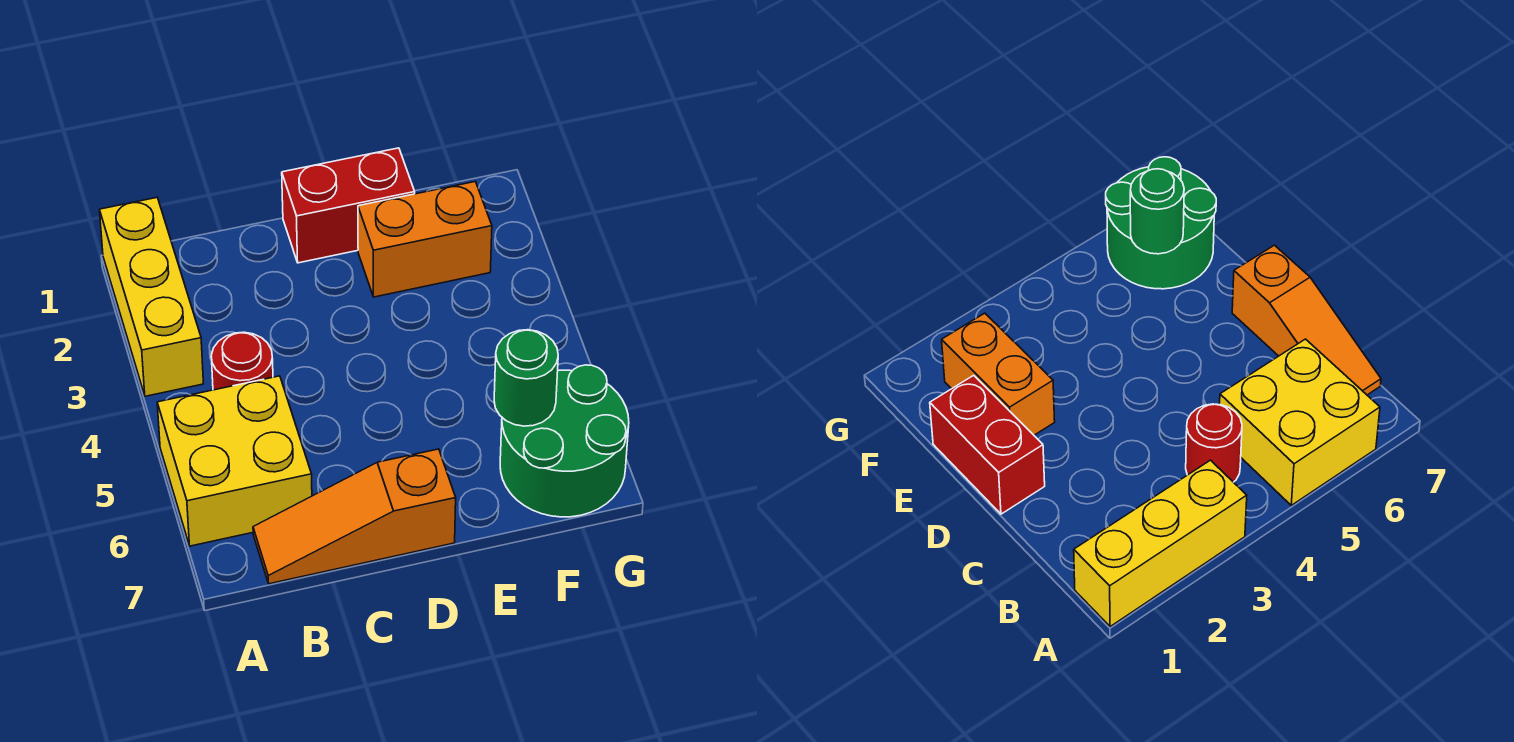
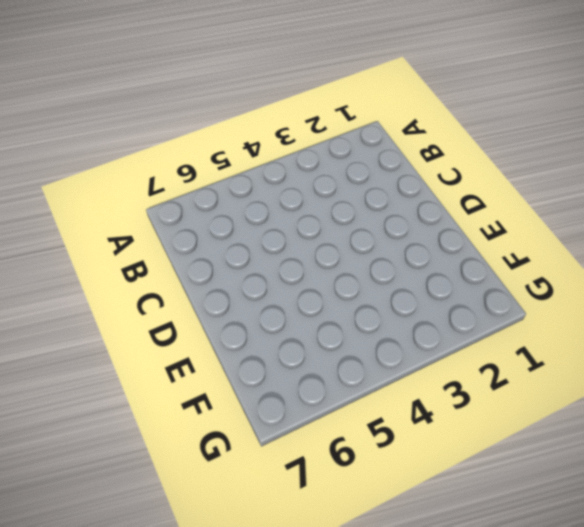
none -> yellow brick A1:A3 level 1
none -> yellow brick A5:B6 level 1

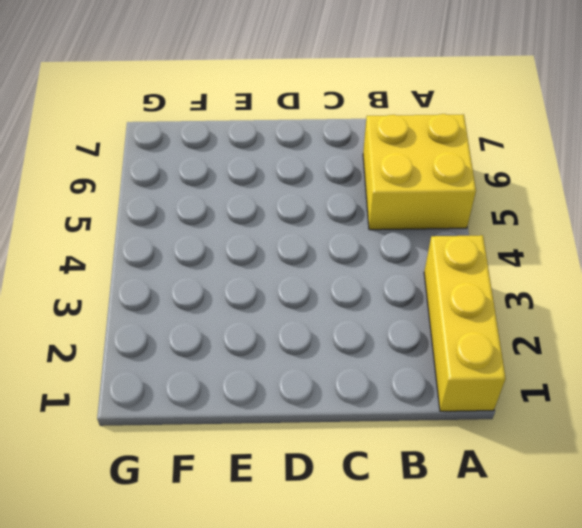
none -> red round brick B4 level 1
none -> orange slope B7:D7 level 1 top D

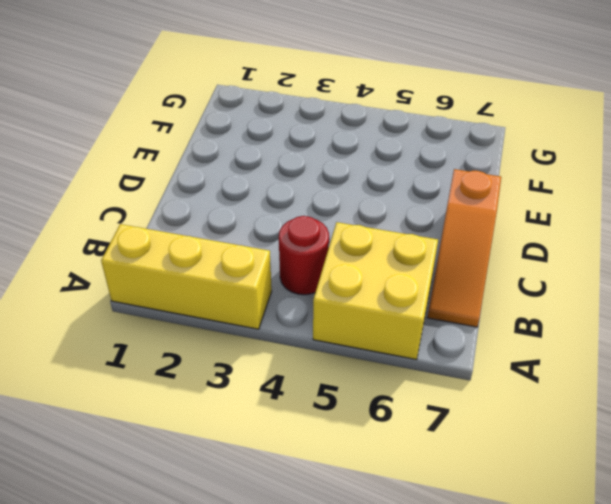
none -> red brick D1:E1 level 1
none -> orange brick E2:F2 level 1

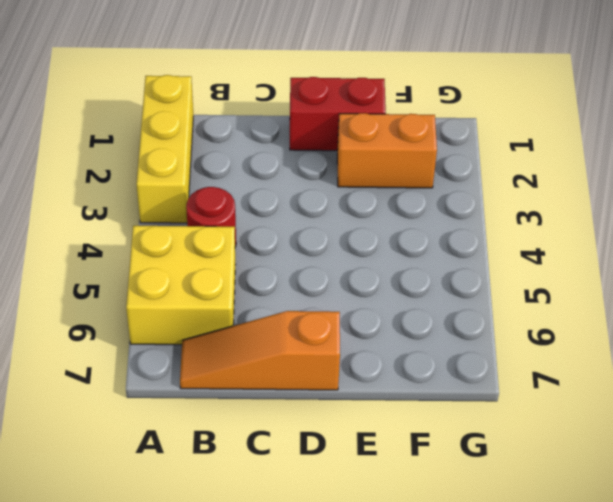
none -> green round brick F6:G7 level 1
none -> green round brick F6 level 2

